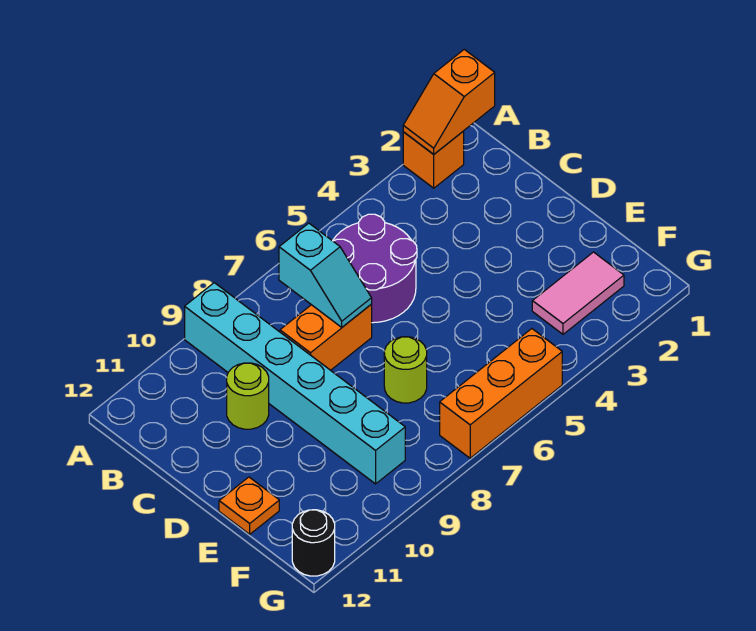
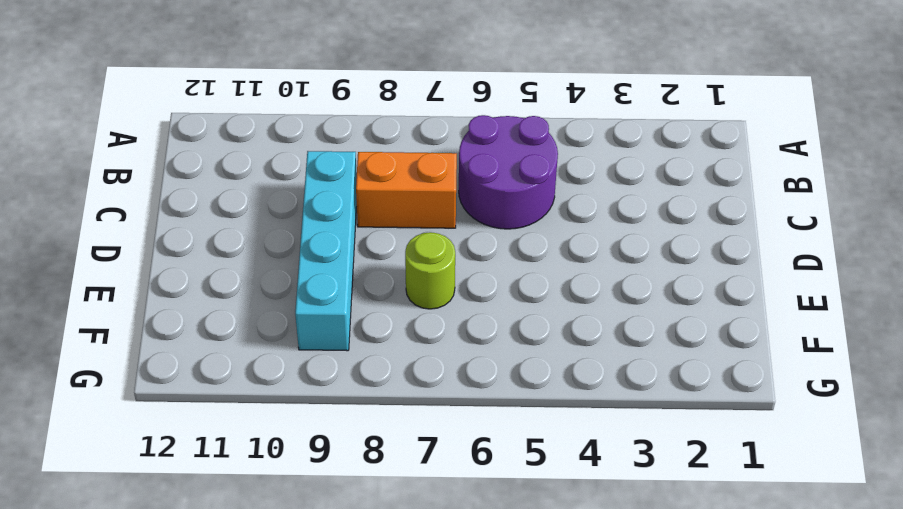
cyan brick C9:F9 level 1 -> cyan brick A9:F9 level 1
none -> orange brick A2 level 1
none -> lime round brick C10 level 1
none -> orange plate E12 level 1

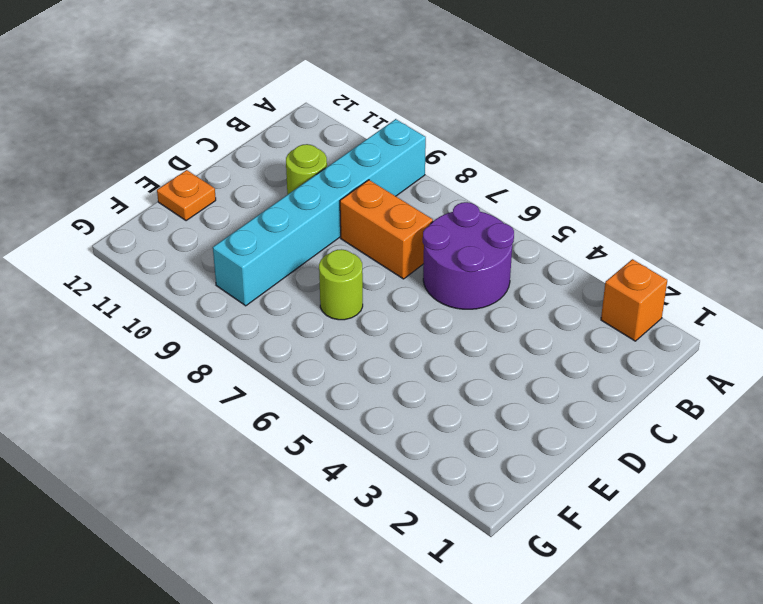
none -> pink tile F2:F3 level 1
none -> orange brick G5:G7 level 1
none -> black round brick G12 level 1

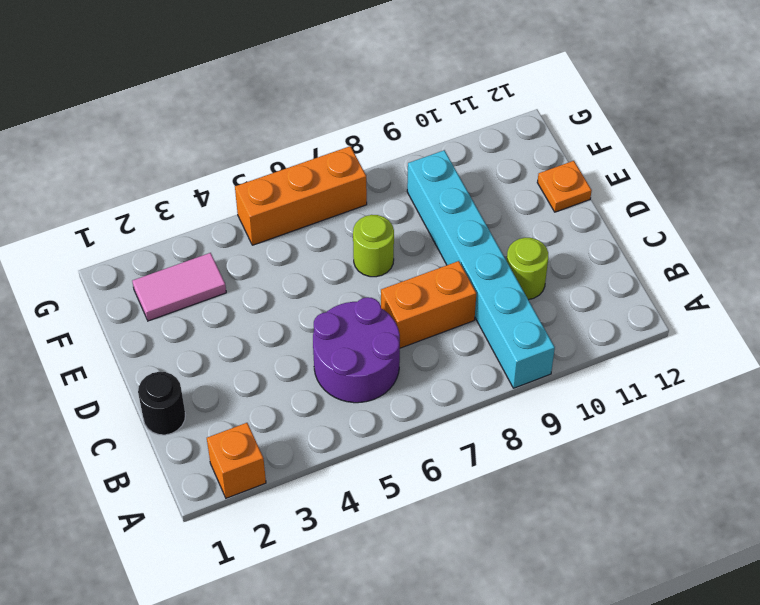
black round brick C1 level 1 -> black round brick G12 level 1
none -> orange slope A1:A2 level 2 top 1
none -> cyan slope B7:C7 level 2 top B

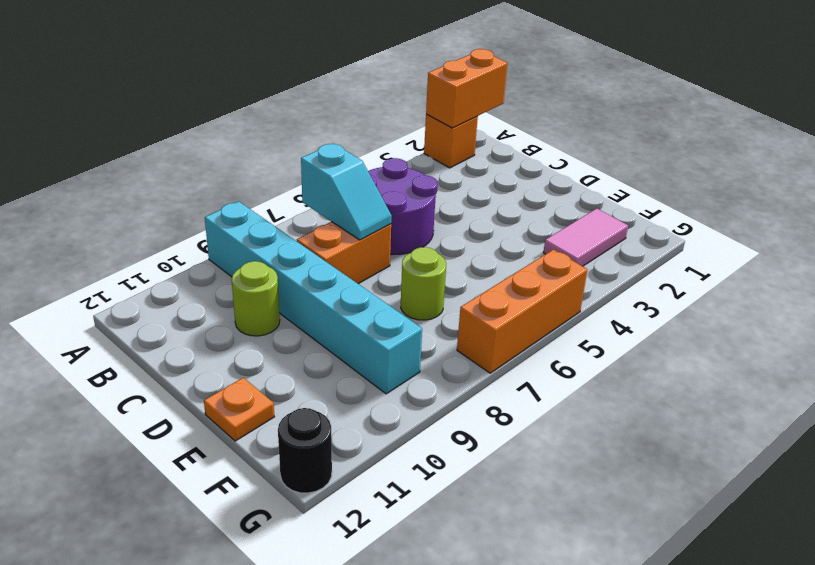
orange brick A1:A2 level 2 -> orange slope A1:A2 level 2 top 1

